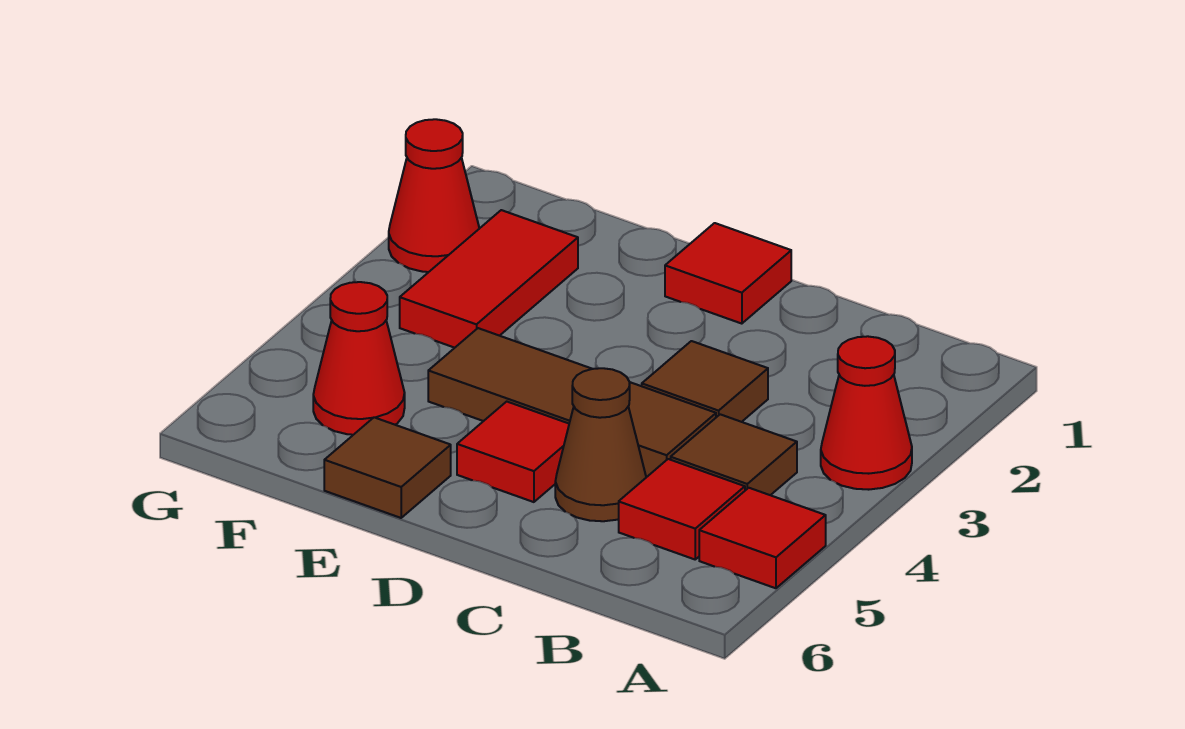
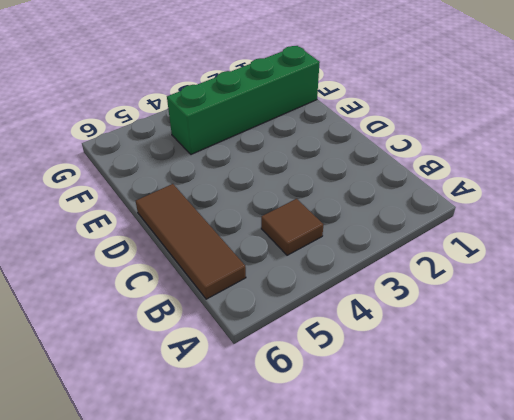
brown tile B6:D6 level 1 -> brown tile C4:E4 level 1
green brick F1:F4 level 1 -> red tile F2:F3 level 1
none -> red cone A3 level 1
none -> red tile A5 level 1
none -> red tile B5 level 1

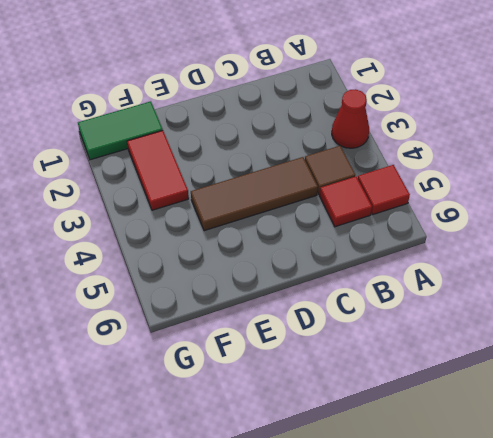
green tile F1:G1 level 1 -> none
none -> brown tile C3 level 1
none -> brown cone C5 level 1
none -> red tile D1 level 1

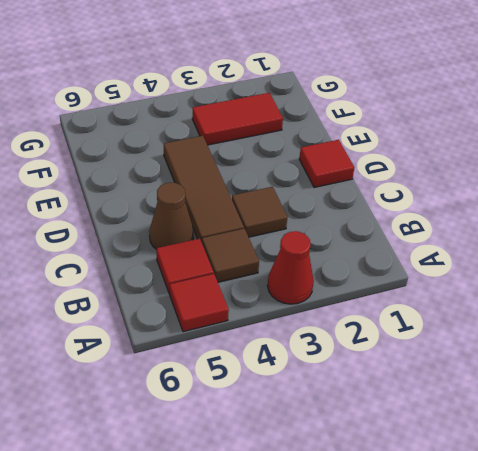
none -> red tile D5 level 1
none -> brown tile E6 level 1
none -> red cone F5 level 1

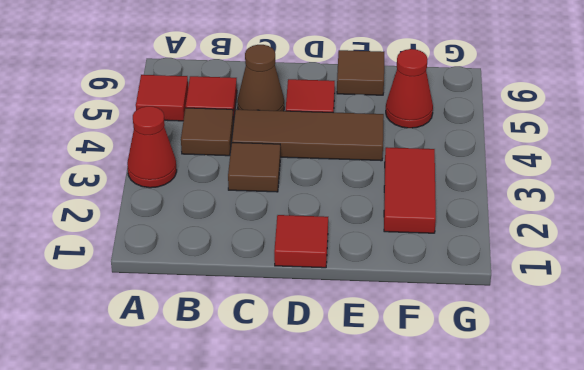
none -> red cone G2 level 1

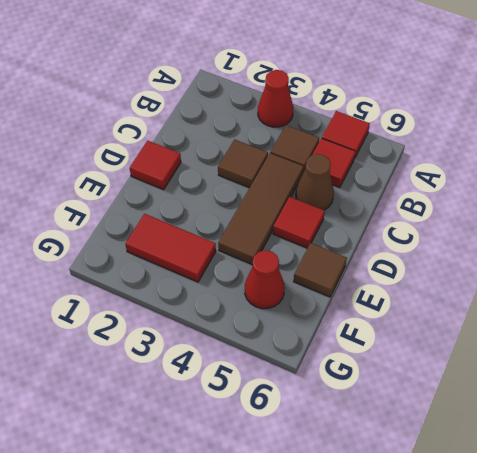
none -> red cone G2 level 1

